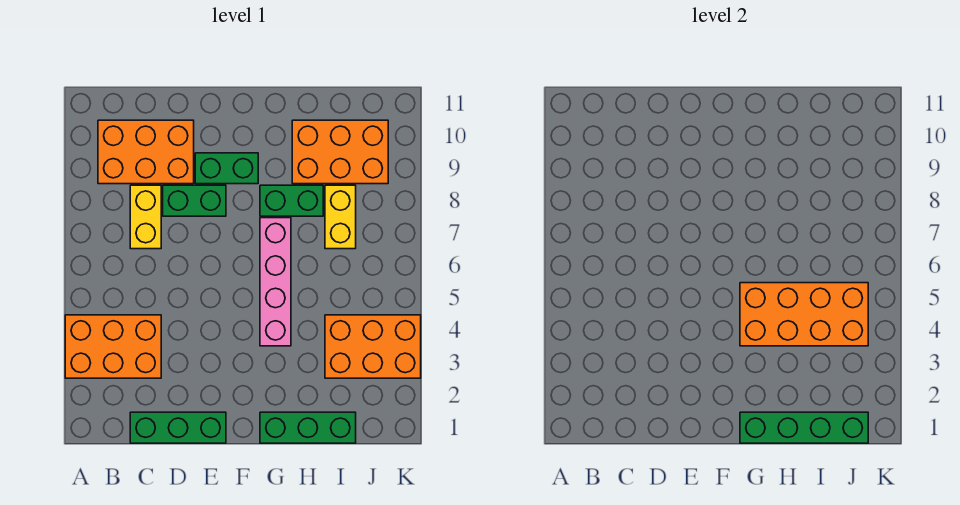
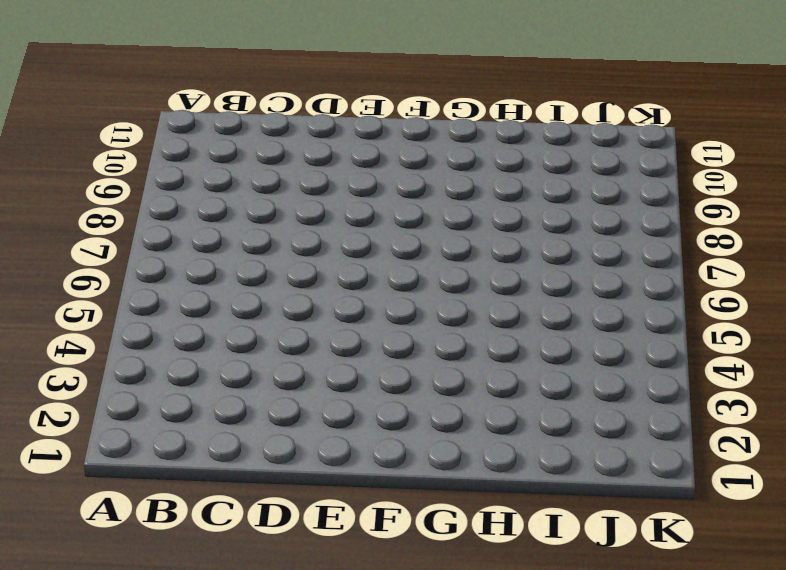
none -> orange brick A3:C4 level 1
none -> orange brick B9:D10 level 1
none -> green brick C1:E1 level 1

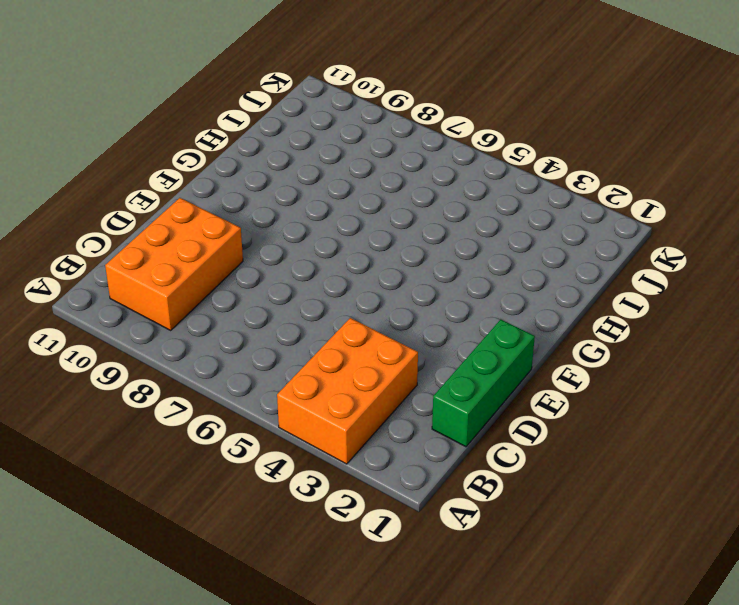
none -> yellow brick C7:C8 level 1
none -> green brick D8:E8 level 1
none -> green brick E9:F9 level 1

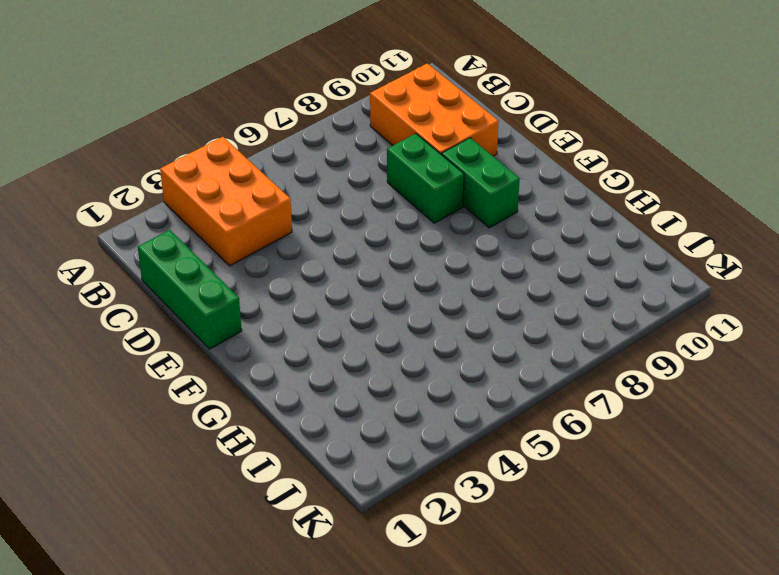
none -> yellow brick C7:C8 level 1
none -> green brick G1:I1 level 1
none -> pink brick G4:G7 level 1

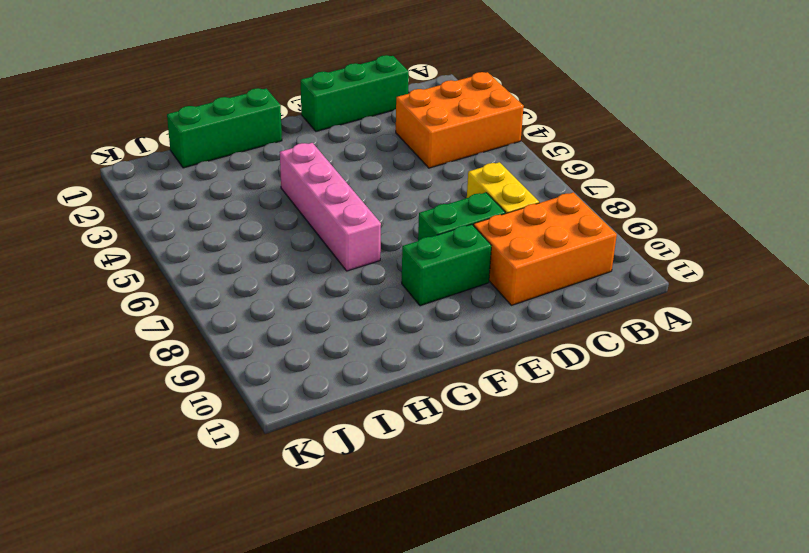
none -> green brick G8:H8 level 1
none -> orange brick H9:J10 level 1
none -> orange brick I3:K4 level 1

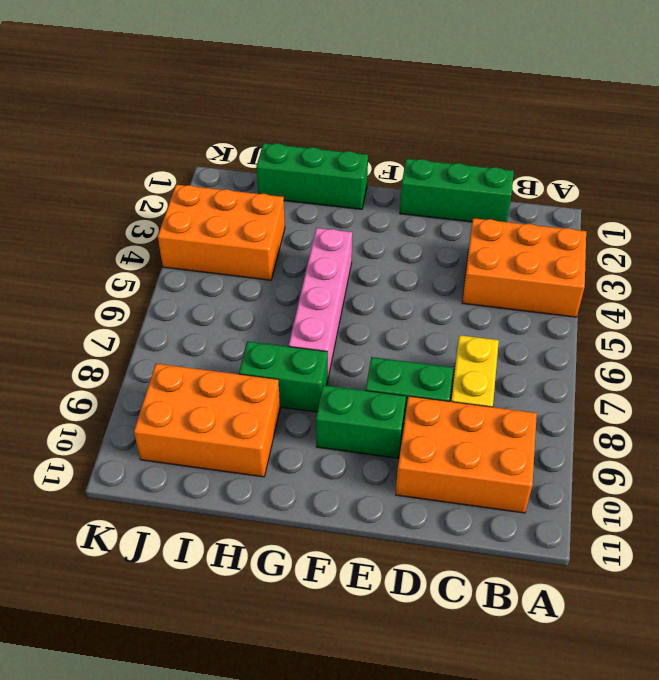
none -> yellow brick I7:I8 level 1
none -> green brick G1:J1 level 2
none -> orange brick G4:J5 level 2

